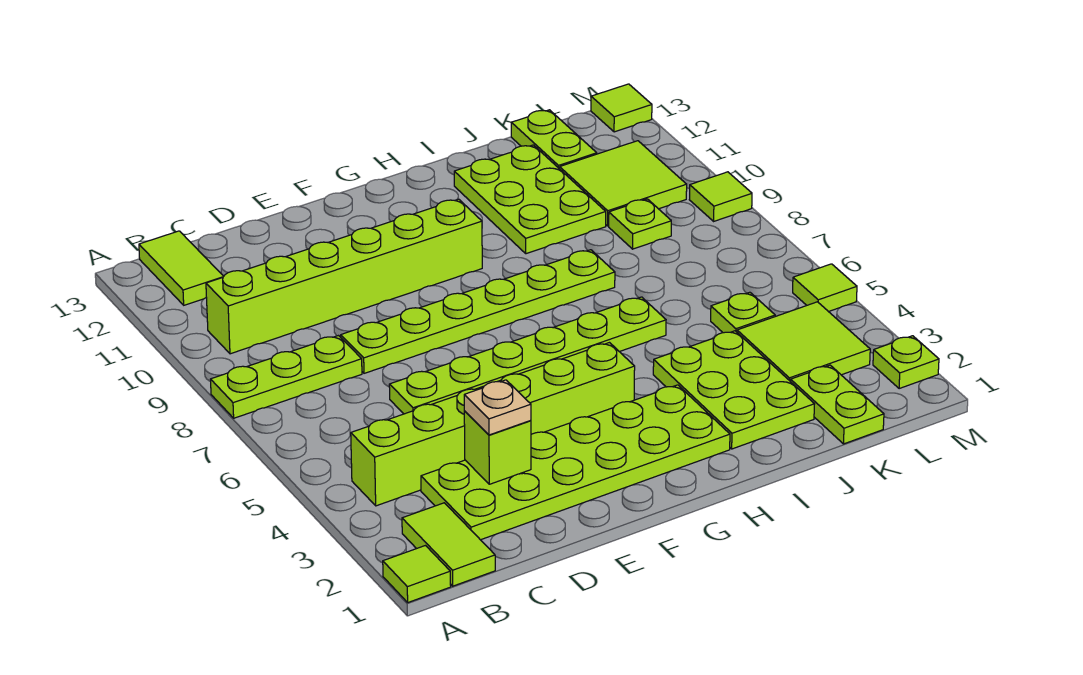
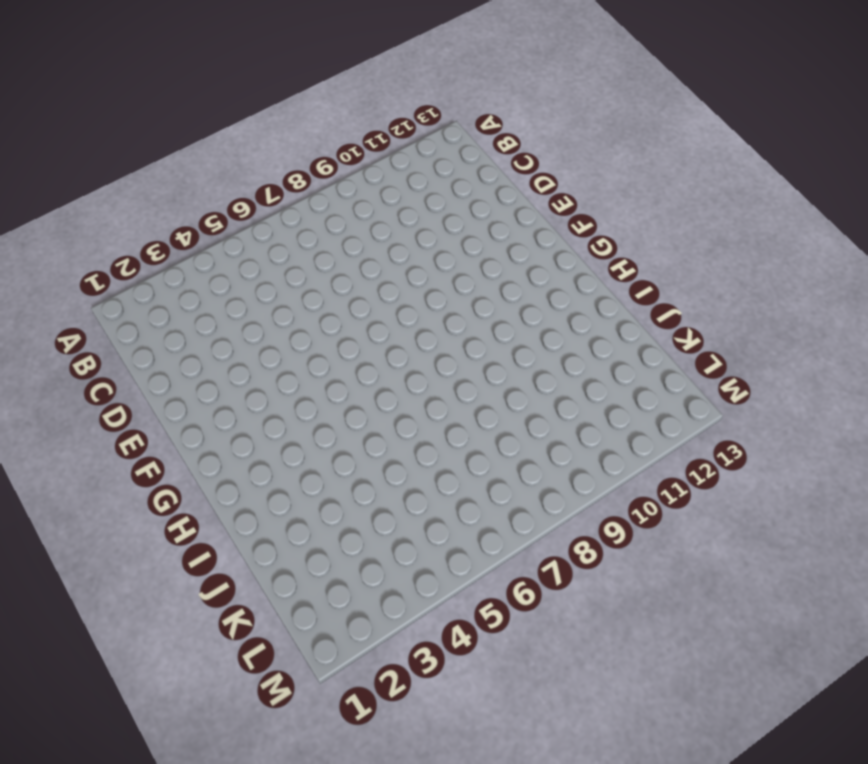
none -> lime tile A1 level 1
none -> lime plate A8:C8 level 1
none -> lime tile B1:B2 level 1

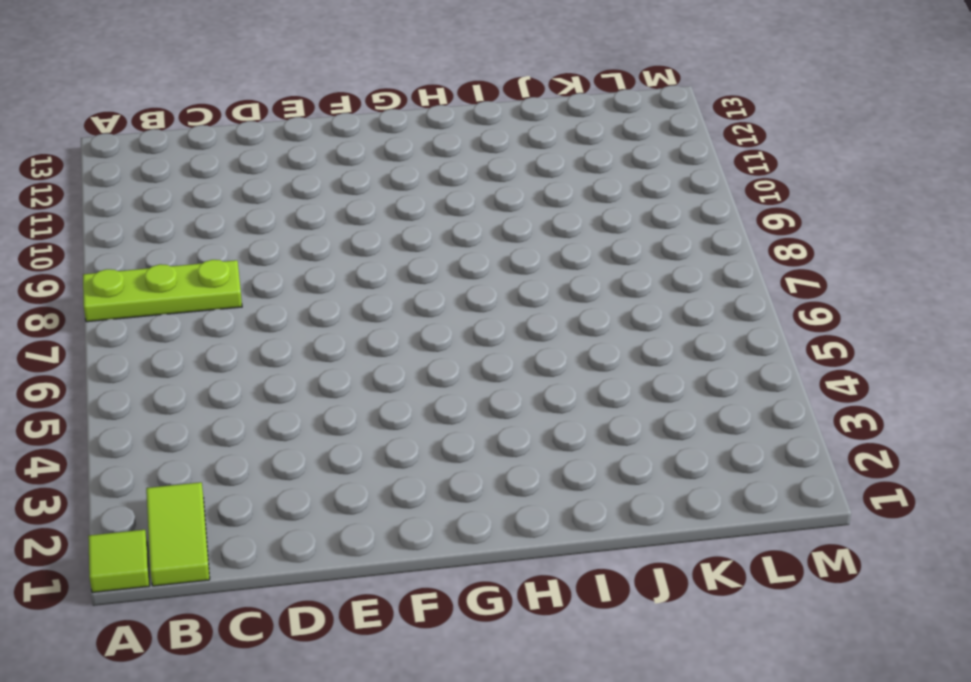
none -> lime brick B4:G4 level 1
none -> lime brick B10:G10 level 1
none -> lime tile B12:B13 level 1

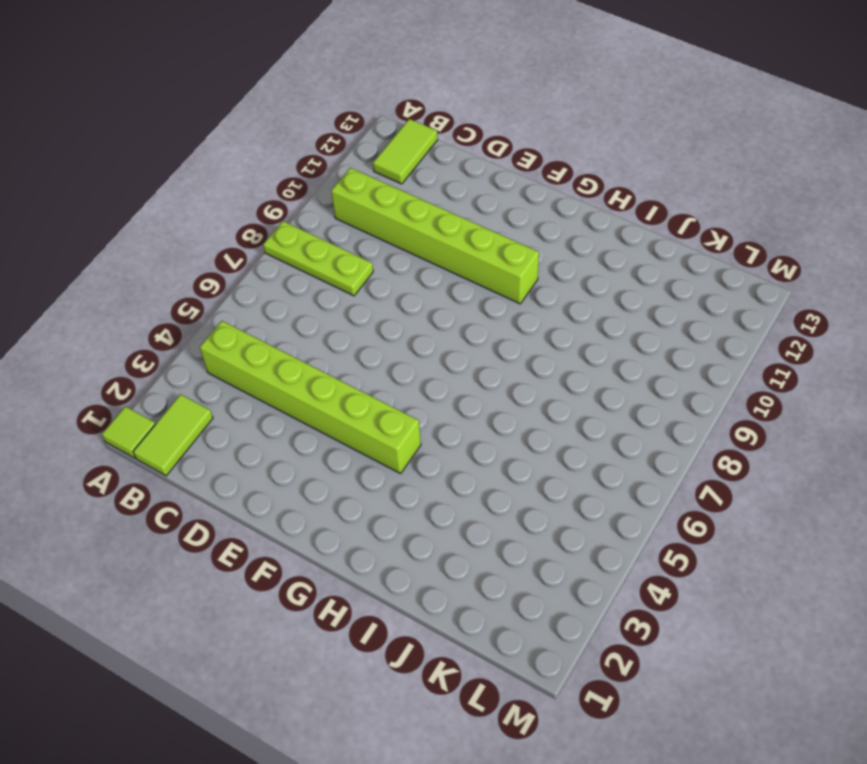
none -> lime plate C2:H3 level 1
none -> lime plate D6:I6 level 1
none -> lime plate D8:I8 level 1

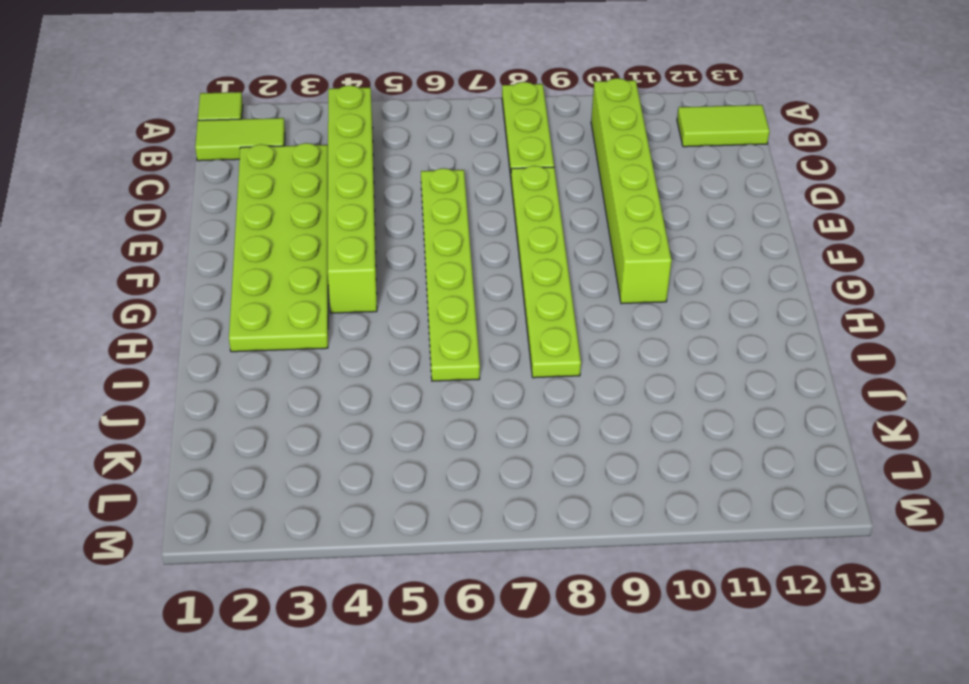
none -> lime plate I2:J4 level 1
none -> lime plate I10:J12 level 1
none -> lime plate K1:K2 level 1

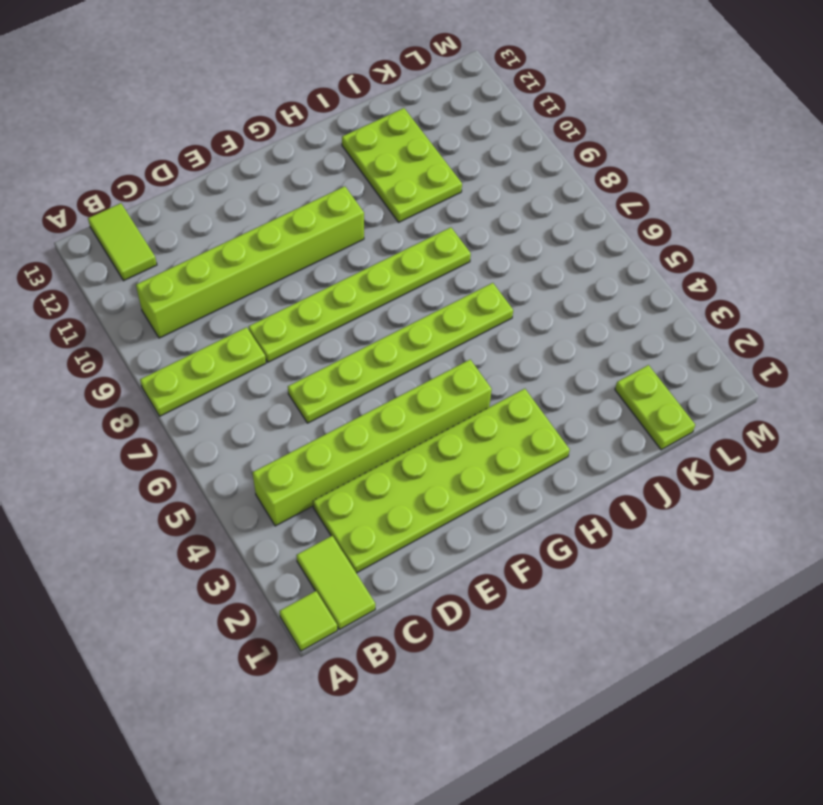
none -> lime plate I2:J4 level 1
none -> lime tile K3:L4 level 1
none -> lime plate K5 level 1

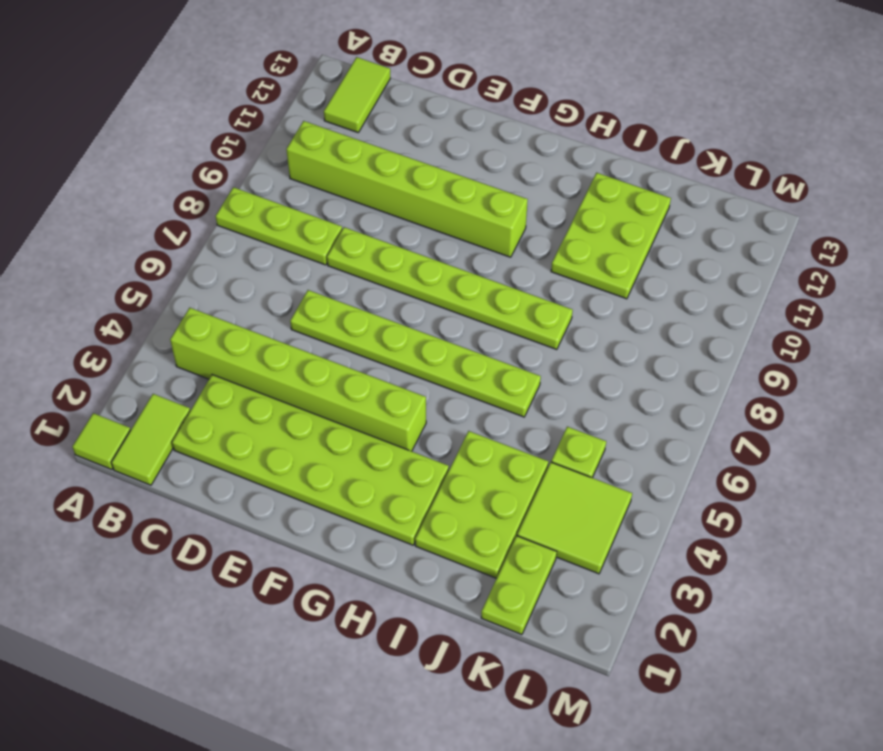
none -> lime plate K9 level 1
none -> lime tile K10:L11 level 1
none -> lime plate K12:K13 level 1

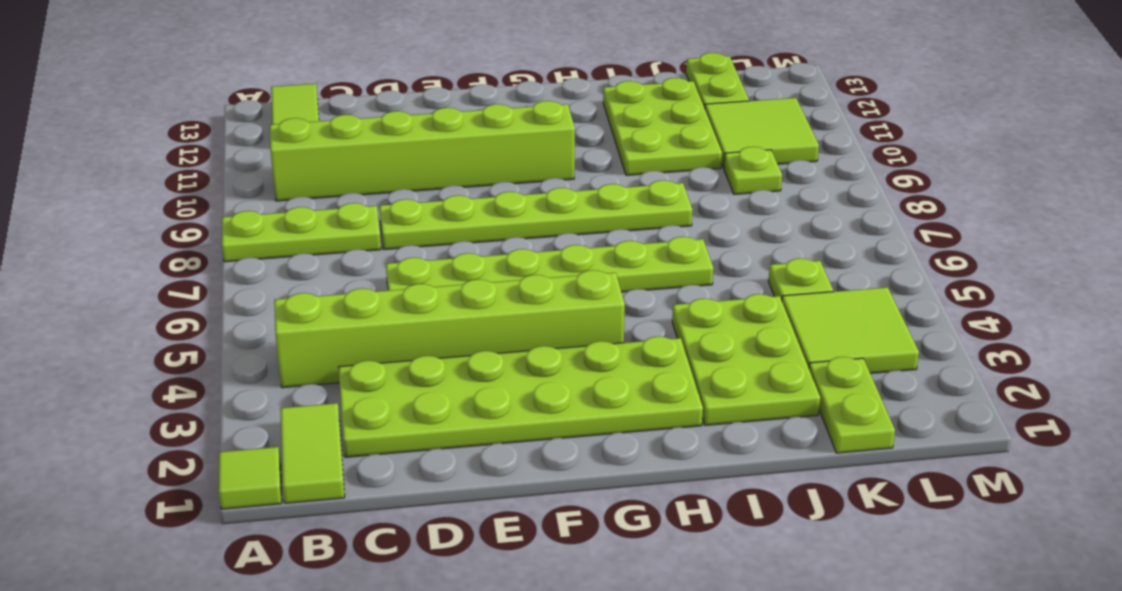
none -> lime plate M2 level 1
none -> lime tile M5 level 1
none -> lime tile M9 level 1

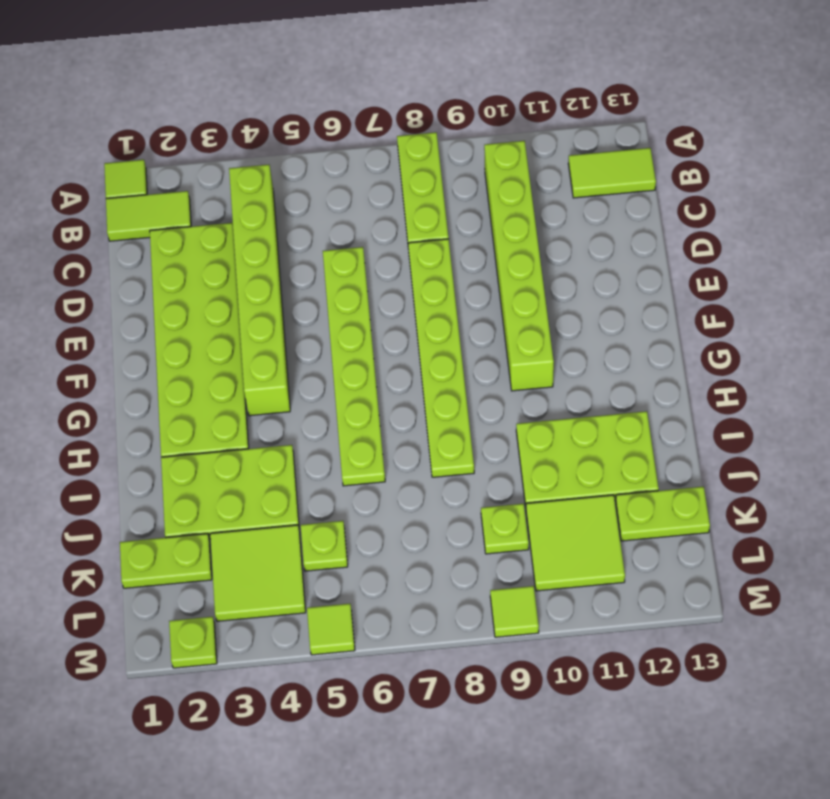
none -> lime tile M13 level 1
none -> lime brick D3 level 2
none -> tan plate D3 level 3

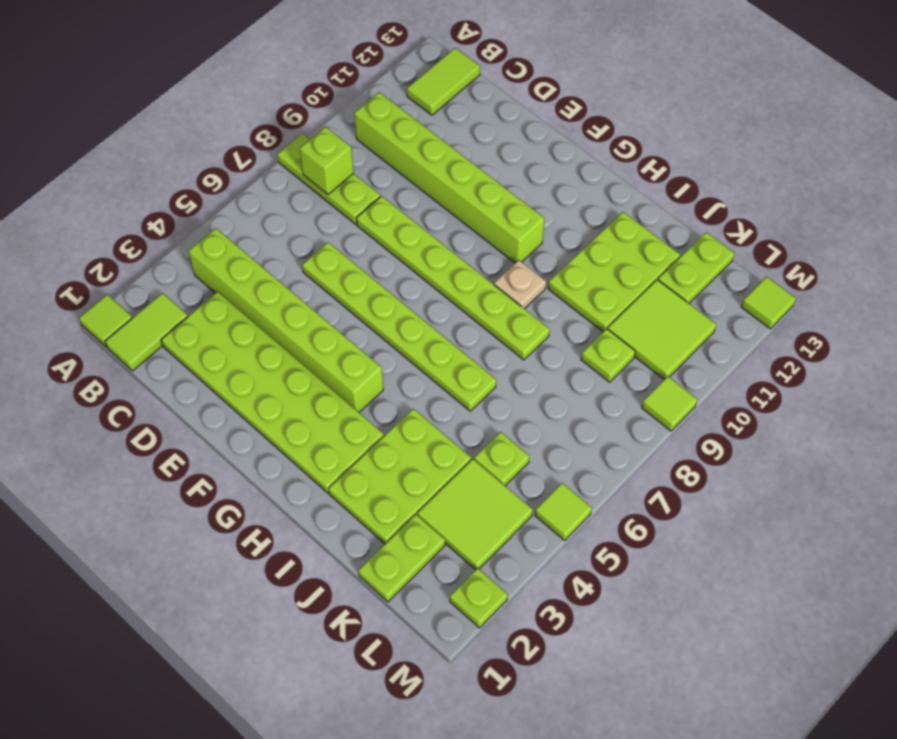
lime brick B8 level 2 -> lime brick D3 level 2
tan plate H9 level 1 -> tan plate D3 level 3

